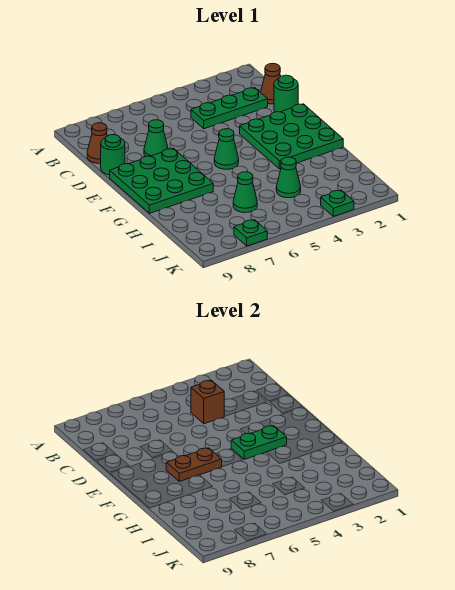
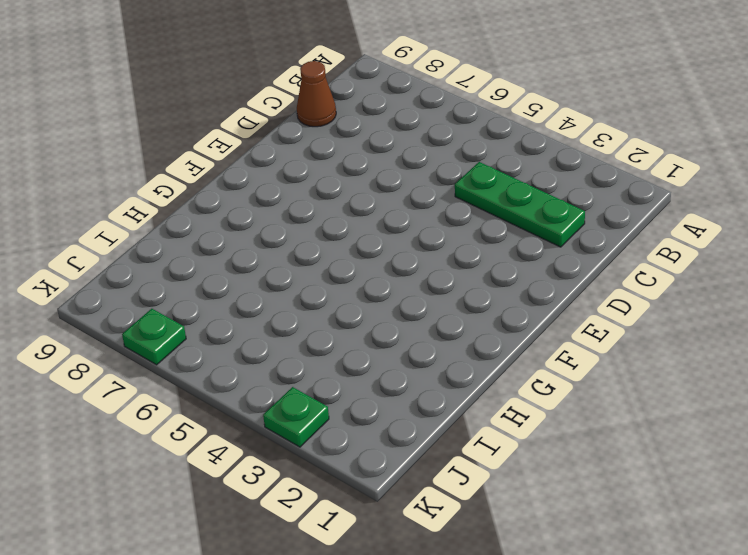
none -> brown cone C1 level 1
none -> green round brick D1 level 1
none -> green cone D7 level 1

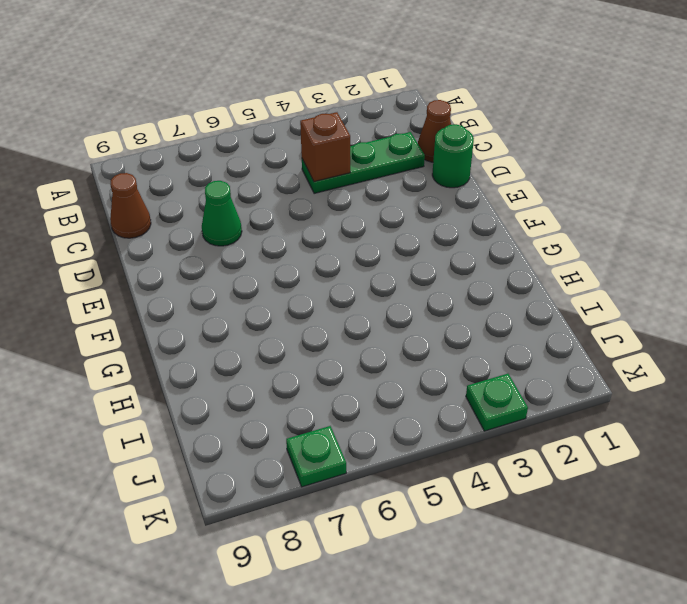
none -> green round brick D9 level 1
none -> green plate E1:G3 level 1
none -> green plate E7:G9 level 1

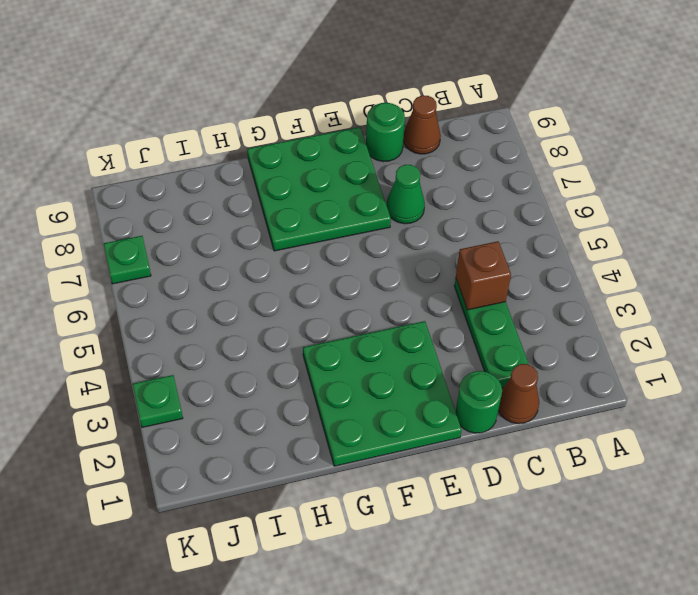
none -> green cone F5 level 1
none -> green cone I4 level 1
none -> green cone I6 level 1

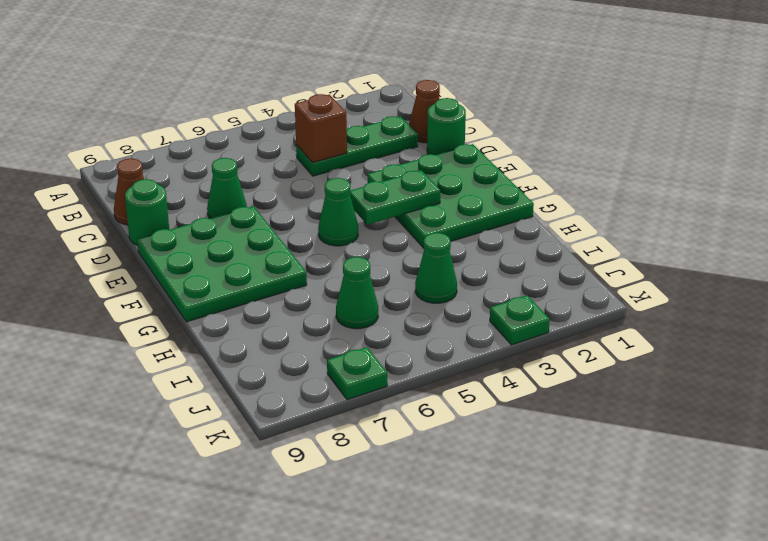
none -> brown plate F6:F7 level 2

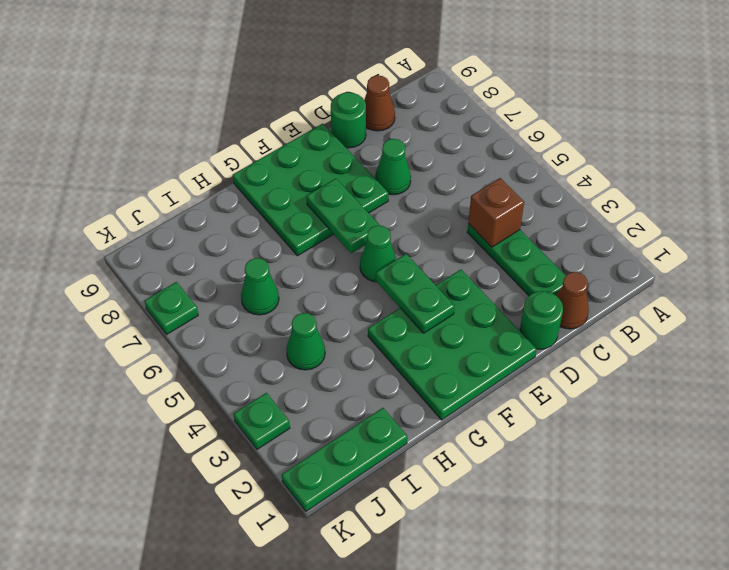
green plate F6:F7 level 2 -> brown plate F6:F7 level 2
green plate I1:K1 level 1 -> none

